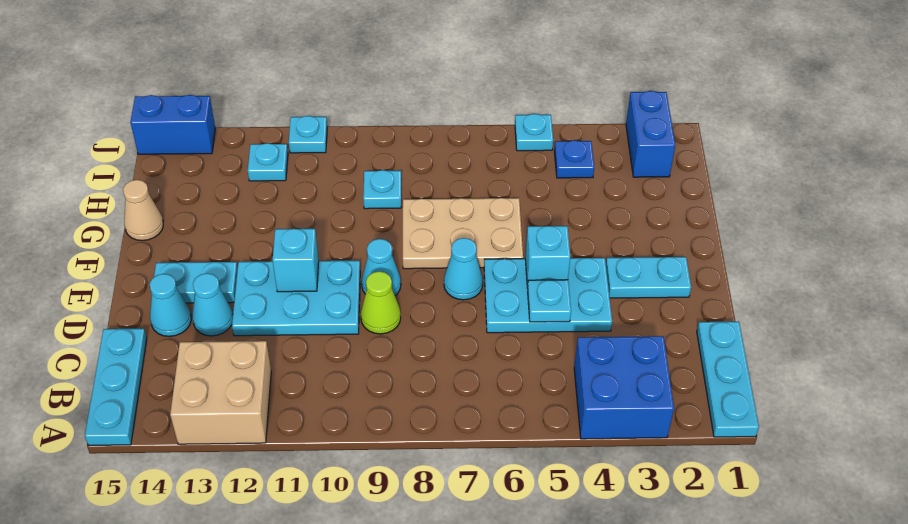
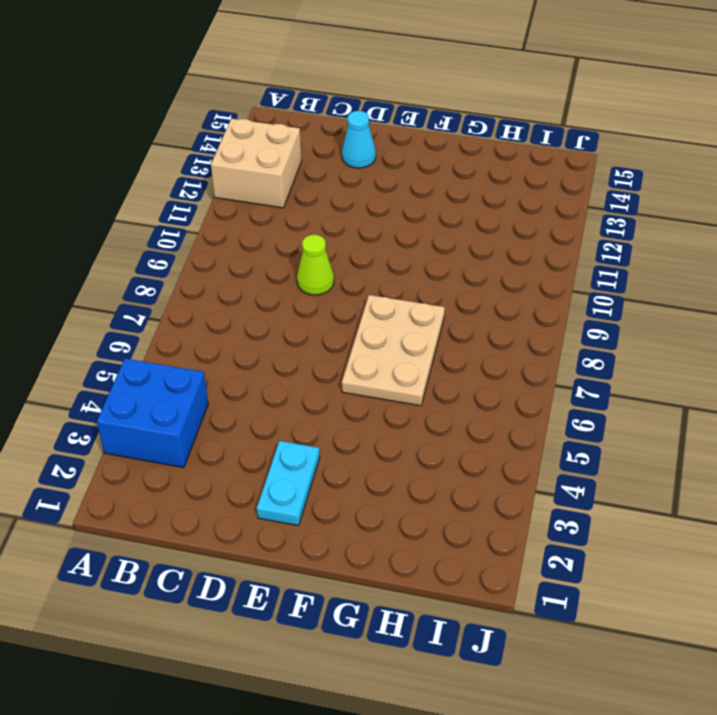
none -> cyan plate A1:C1 level 1
none -> cyan plate A15:C15 level 1
none -> cyan plate D4:E6 level 1

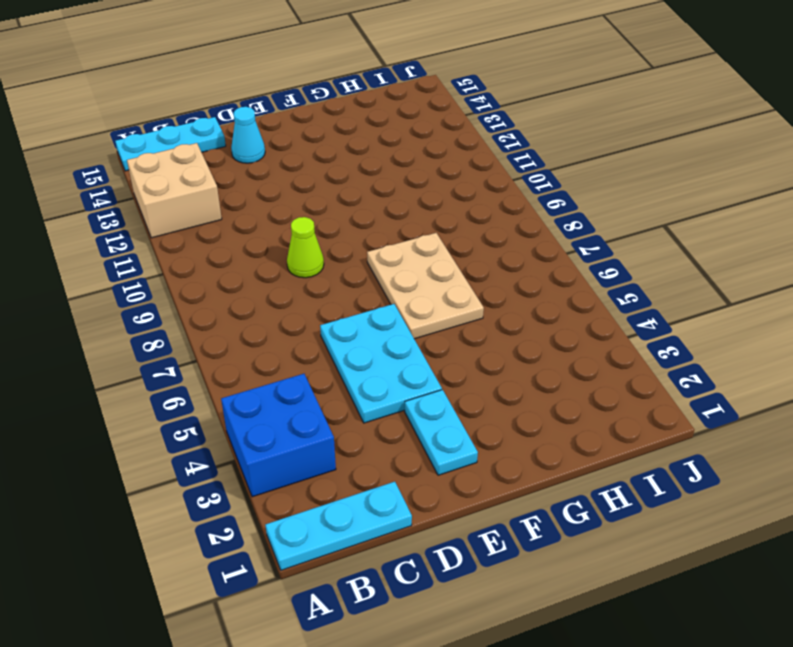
none -> cyan plate D10:E12 level 1
none -> cyan cone D13 level 1
none -> cyan cone E7 level 1

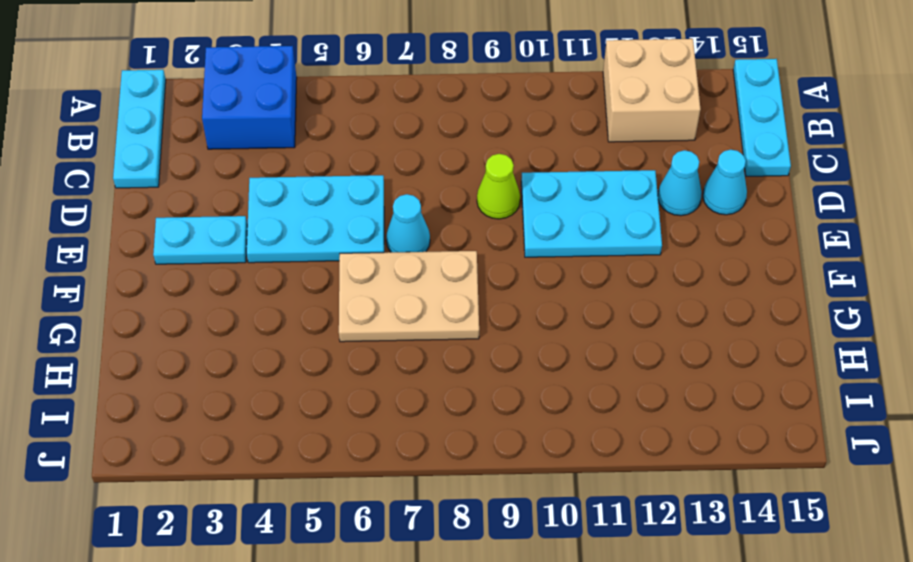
none -> cyan cone E9 level 1
none -> cyan plate E13:E14 level 1
none -> tan cone G15 level 1

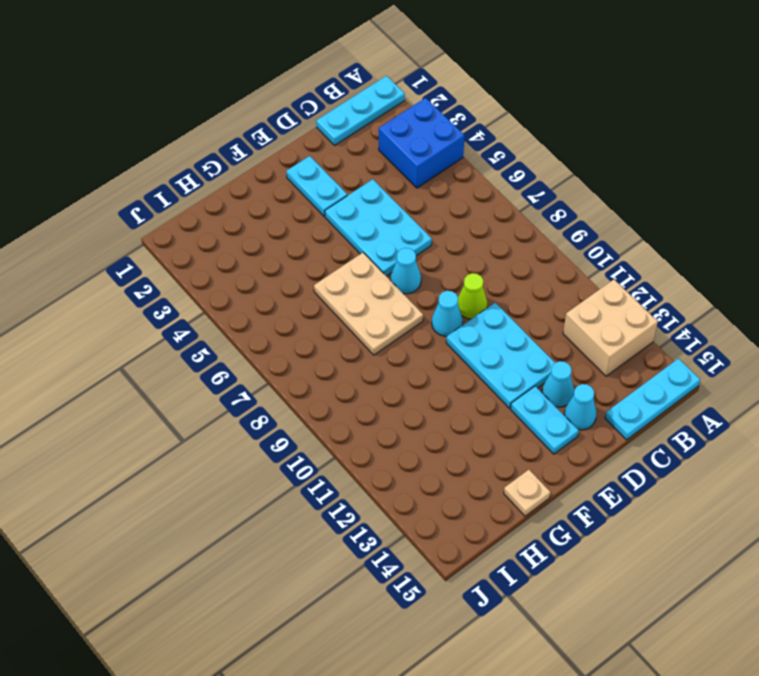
tan plate G15 level 1 -> tan cone G15 level 1
none -> cyan plate H9 level 1
none -> blue brick I2:J2 level 1
none -> blue plate I4 level 1

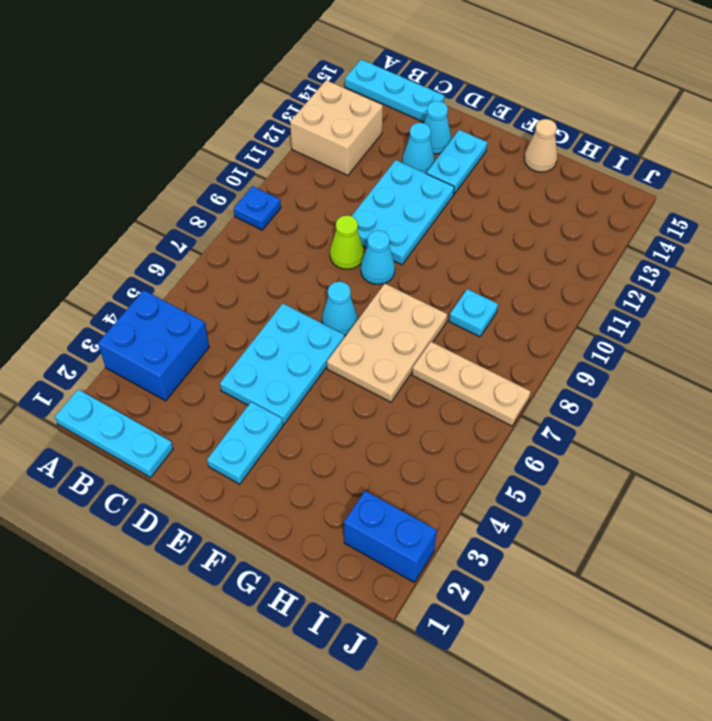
blue plate A9 level 1 -> blue plate I4 level 1
tan plate H7:J7 level 1 -> none
none -> cyan plate I12 level 1
none -> cyan plate J5 level 1
none -> cyan plate J11 level 1

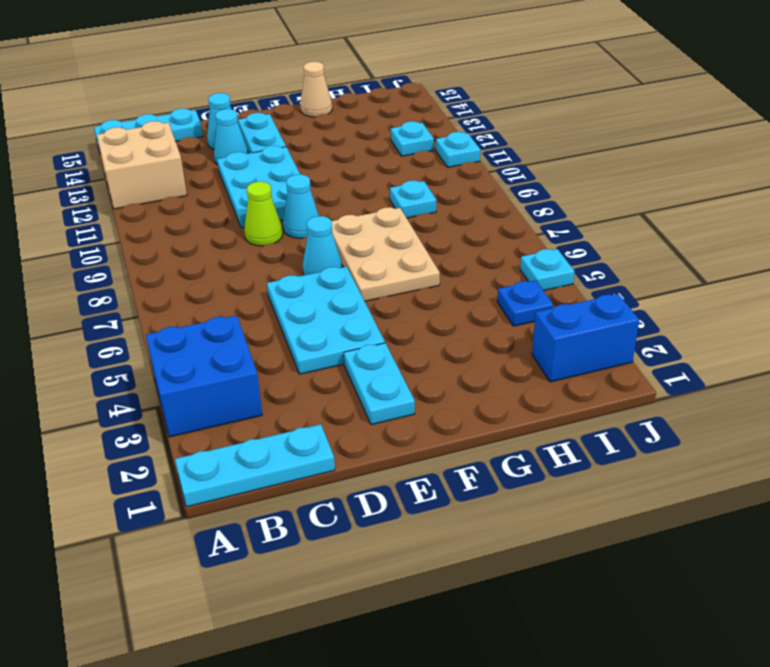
none -> blue brick J14:J15 level 1
none -> cyan plate D5 level 2
none -> cyan brick E5 level 2

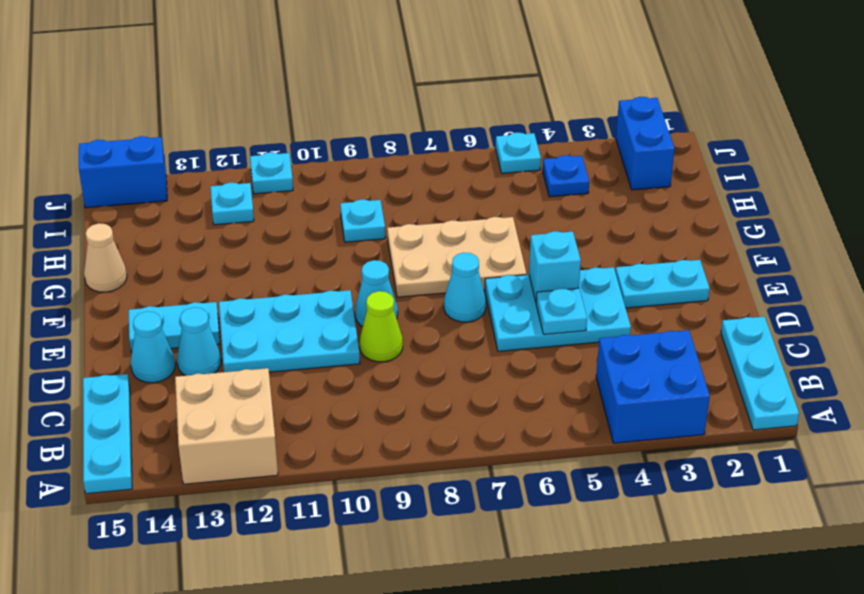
none -> cyan brick E11 level 2

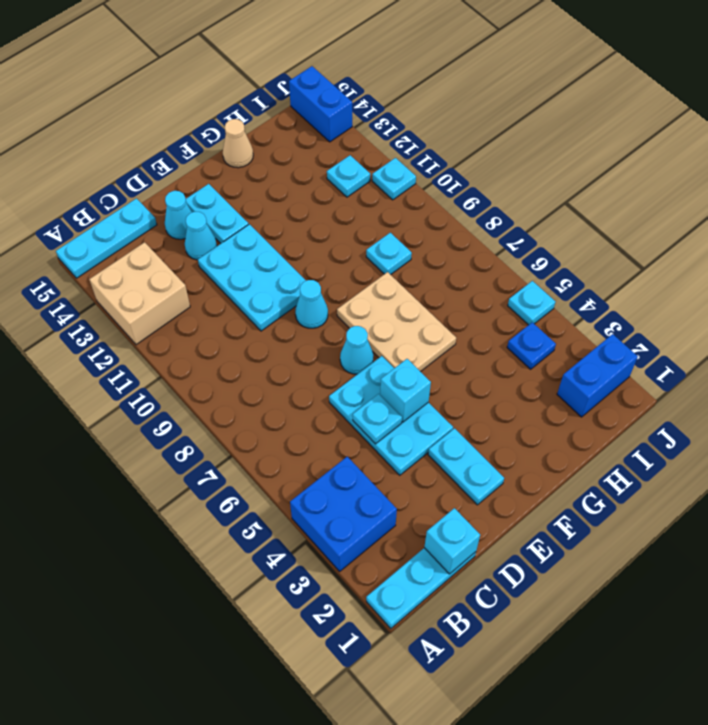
cyan brick C1 level 2 -> cyan brick E11 level 2
none -> lime cone D9 level 1

